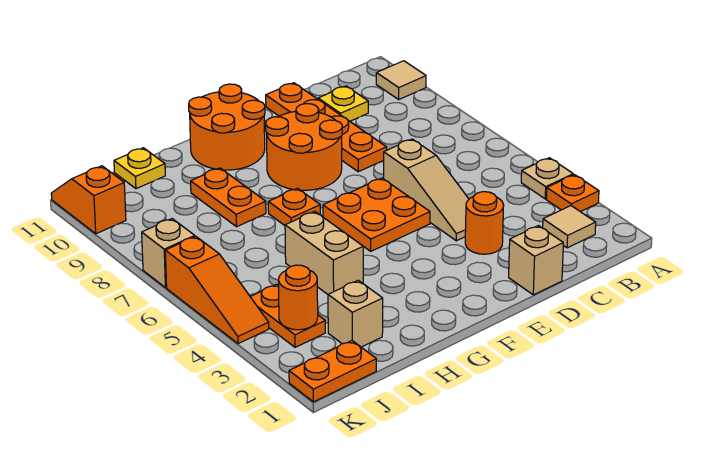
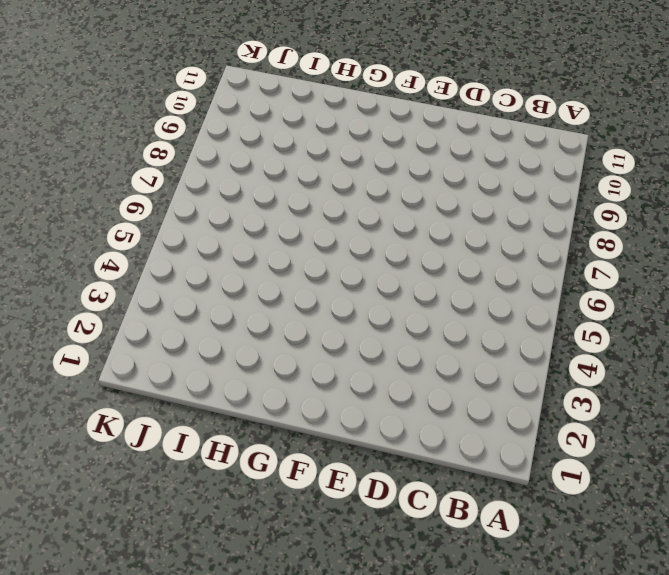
none -> orange plate A3 level 1
none -> tan plate A4 level 1
none -> tan tile A10 level 1

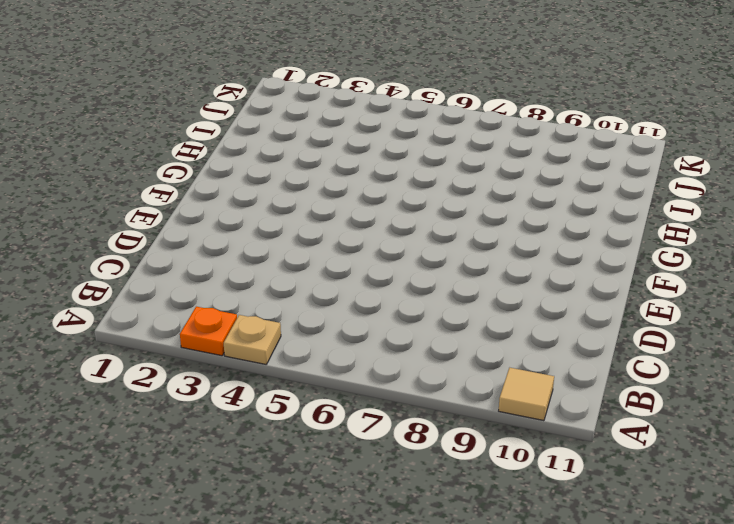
none -> tan tile B2 level 1
none -> yellow plate C10 level 1
none -> tan brick D1 level 1

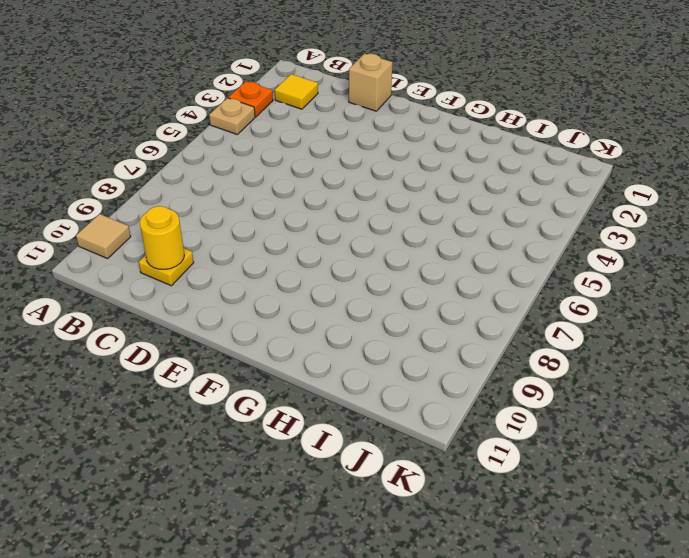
yellow tile B2 level 1 -> tan tile B2 level 1
yellow round brick C10 level 2 -> none
none -> orange round brick D3 level 1
none -> tan slope D4:D6 level 1 top 6
none -> orange plate D8:D11 level 1

